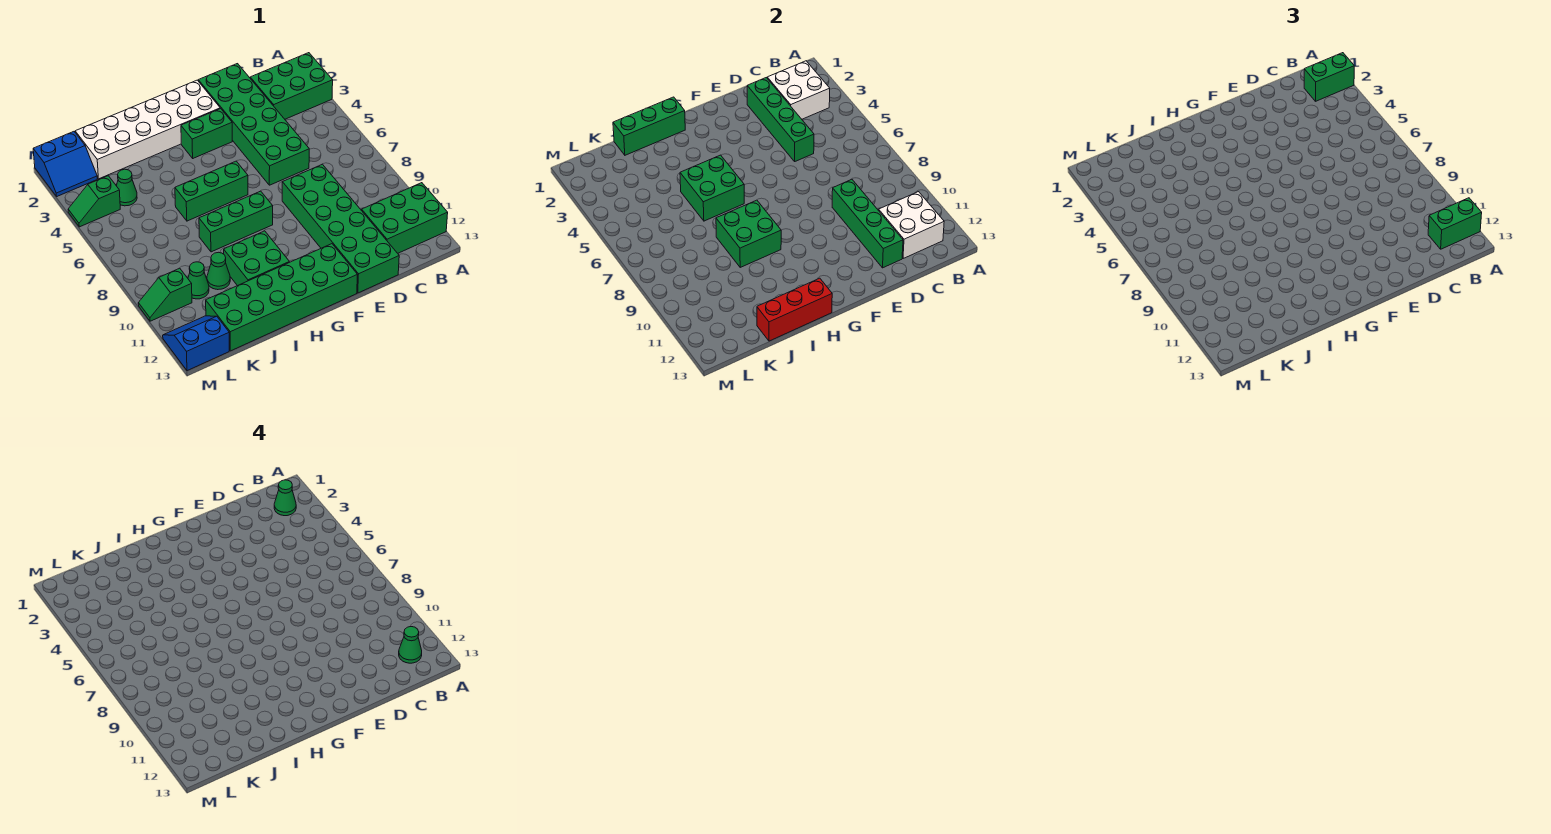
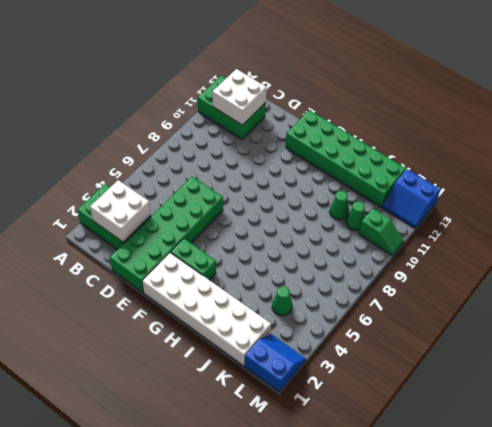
none -> green brick D8:E13 level 1
none -> green brick G6:I6 level 1
none -> green brick G8:I8 level 1

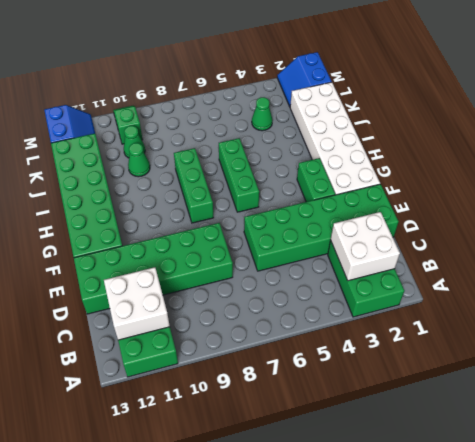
none -> green brick H10:I11 level 1
none -> green slope L4:M4 level 1 top L
none -> green brick D2:D5 level 2

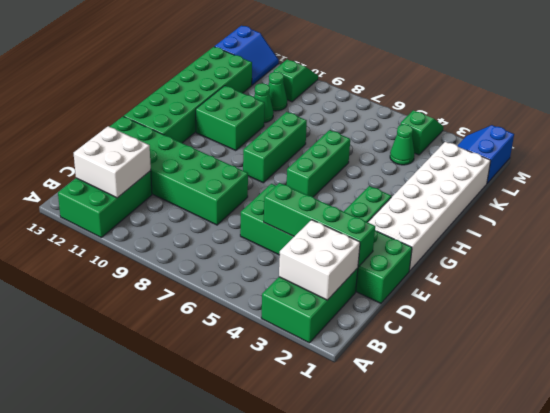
none -> green brick D9:D12 level 2
none -> green brick H1:J1 level 2
none -> green brick H5:I6 level 2

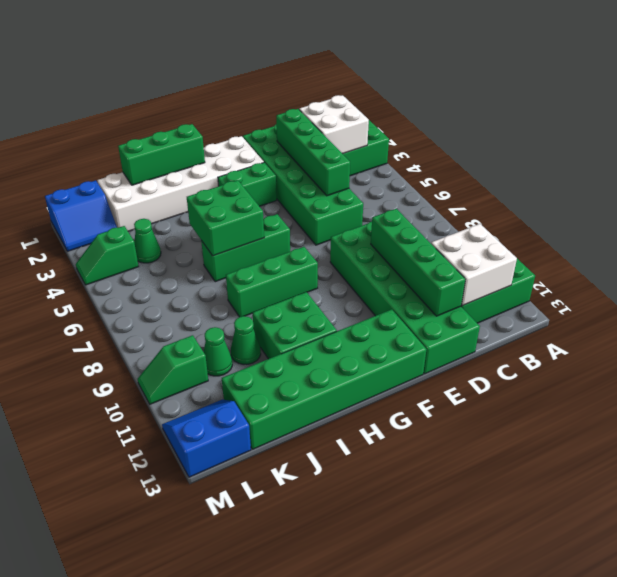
none -> green brick H8:I9 level 2
none -> red brick H13:J13 level 2
none -> green brick A2:B2 level 3

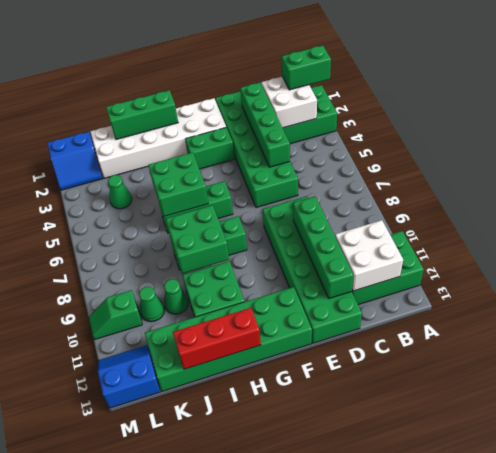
none -> green slope L4:M4 level 1 top L
none -> green brick A12:B12 level 3
none -> green cone B2 level 4

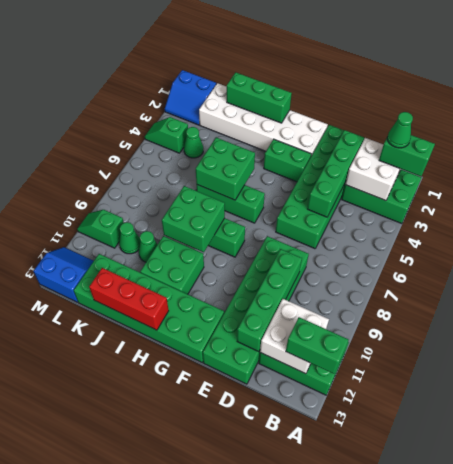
none -> green cone B12 level 4

